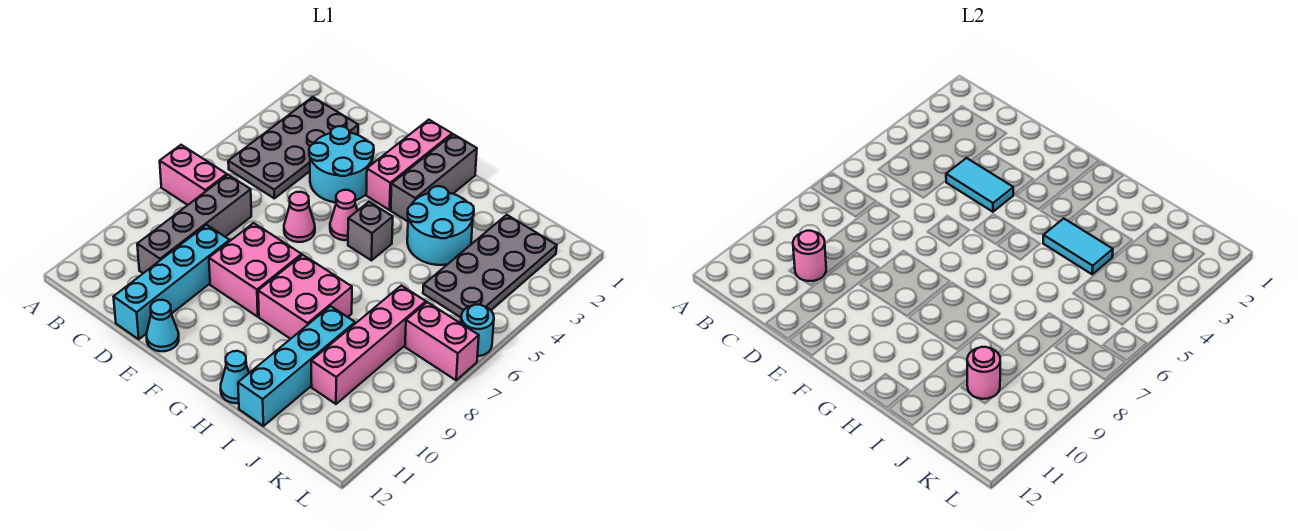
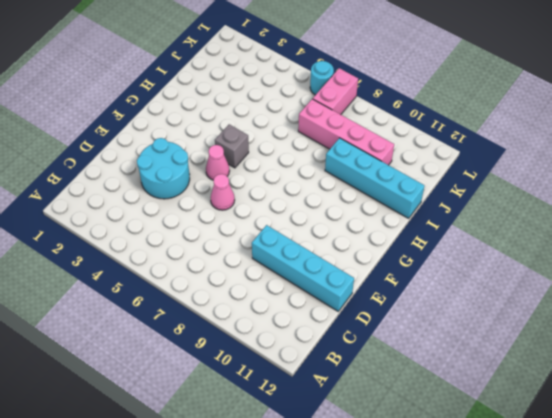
none -> pink brick A7:B7 level 1
none -> grey plate B2:C5 level 1
none -> grey brick C7:C10 level 1

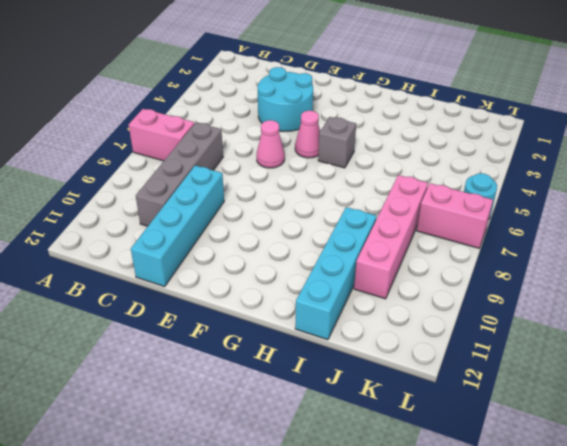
none -> grey plate B2:C5 level 1
none -> pink brick E8:F9 level 1
none -> cyan cone E12 level 1

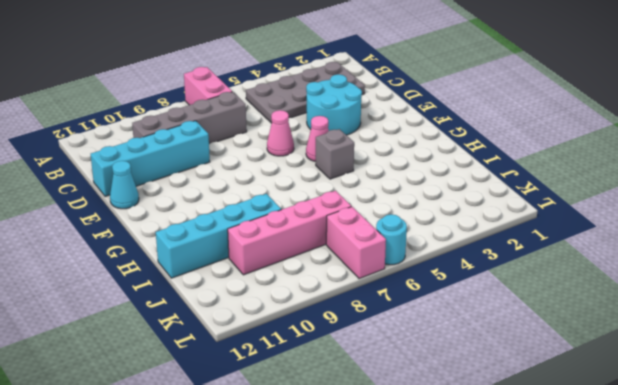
none -> pink brick E8:F9 level 1
none -> pink brick F1:F3 level 1
none -> grey brick G1:G3 level 1

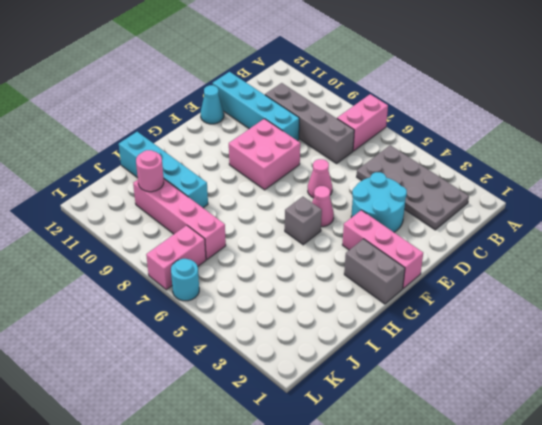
grey brick G1:G2 level 1 -> grey brick G1:G3 level 1
none -> pink brick G8:H9 level 1
none -> cyan round brick H3:I4 level 1
none -> cyan cone H12 level 1

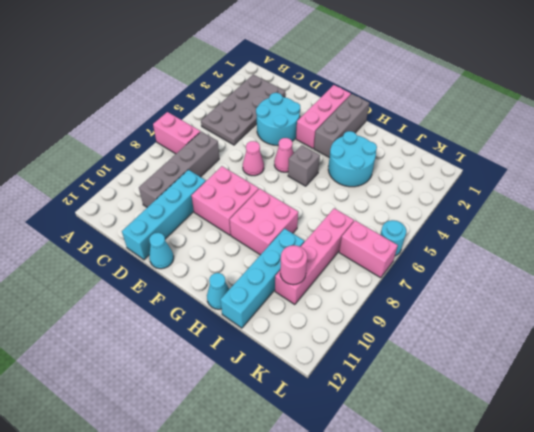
none -> grey plate J2:K5 level 1
none -> pink round brick C10 level 2
none -> cyan tile D4:E4 level 2

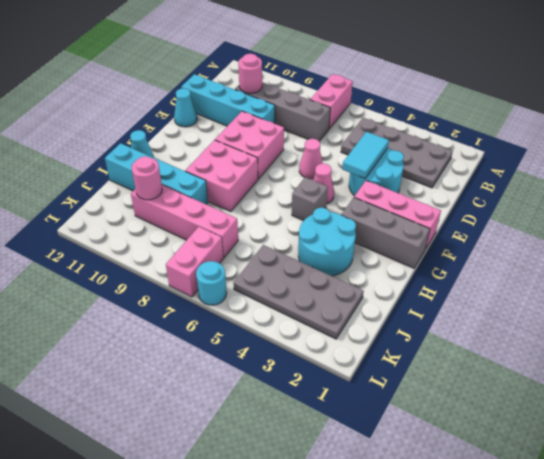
none -> cyan tile H4:I4 level 2

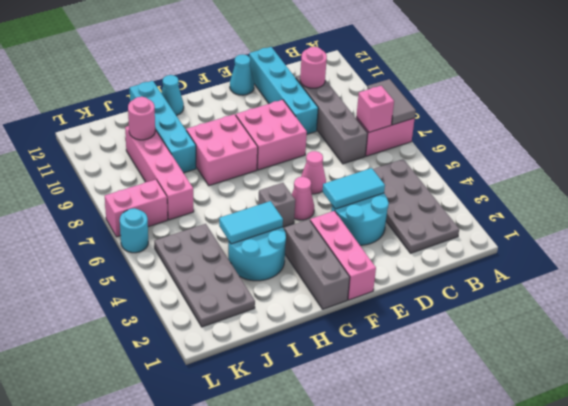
grey tile A7:A8 level 2 -> none
pink brick B7 level 2 -> none

